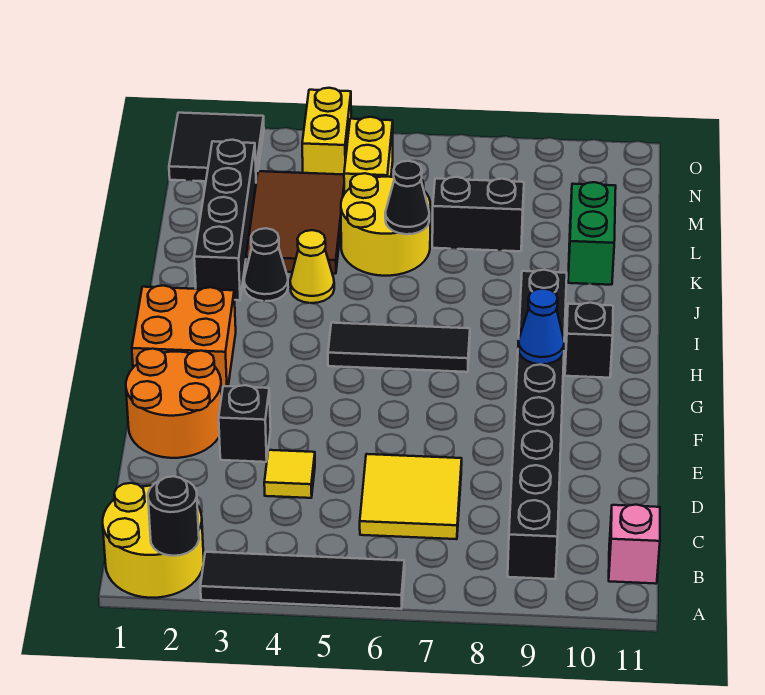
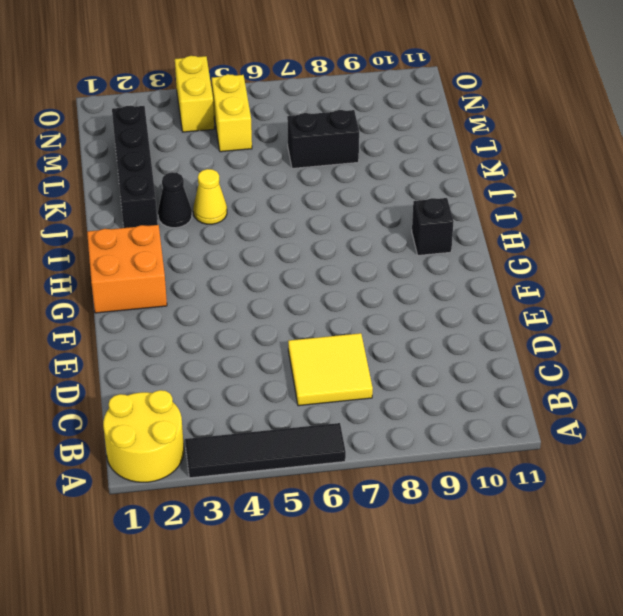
none -> black brick B9:I9 level 1
none -> pink brick B11 level 1
none -> yellow tile D4 level 1

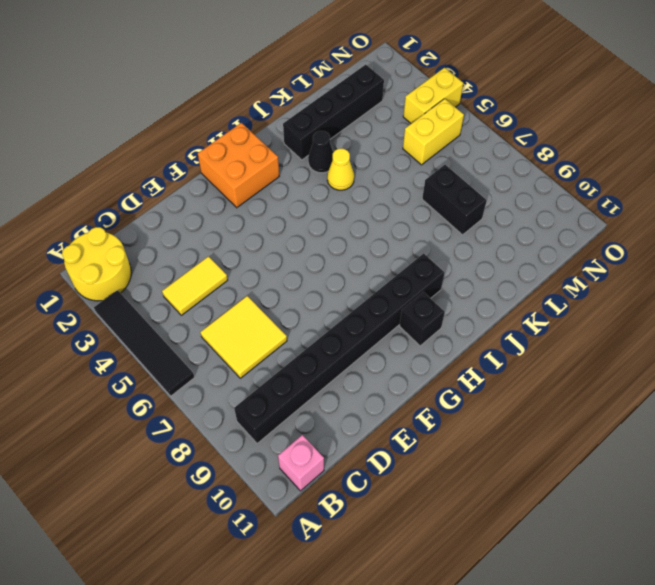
yellow tile C4:D4 level 1 -> yellow tile D4 level 1
none -> orange round brick E1:F2 level 1
none -> black brick E3 level 1
none -> black tile H5:H7 level 1

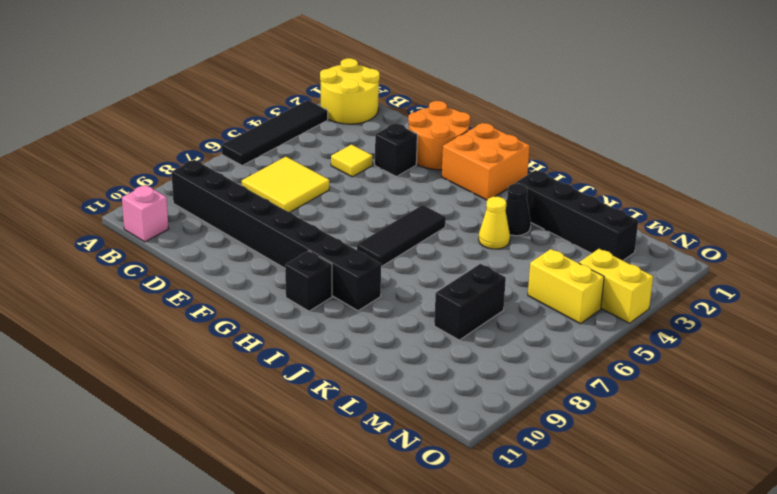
none -> brown tile K3:M4 level 1
none -> yellow round brick K5:L6 level 1
none -> green brick K10:L10 level 1

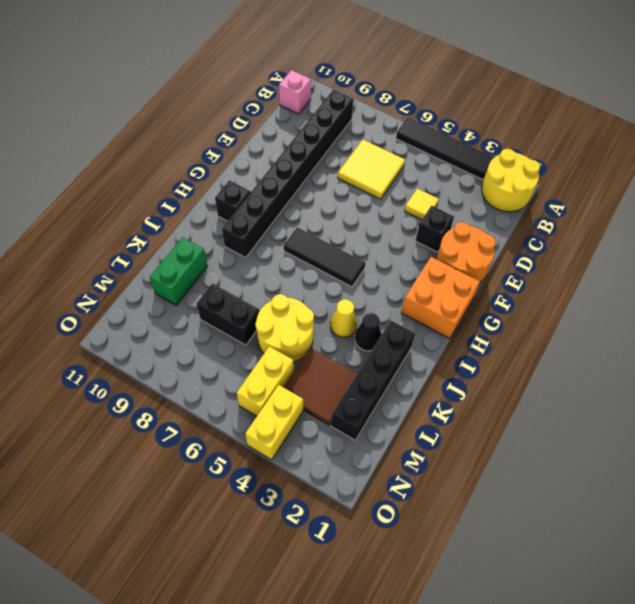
brown tile L3:M4 level 1 -> brown tile K3:M4 level 1
none -> black tile N1:O2 level 1
none -> black round brick A2 level 2
none -> blue cone G9 level 2

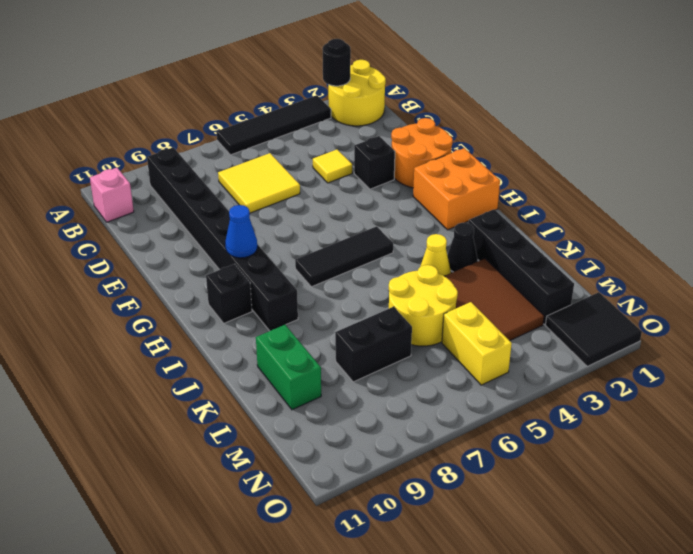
none -> yellow brick N4:O4 level 1
none -> black cone K6 level 2

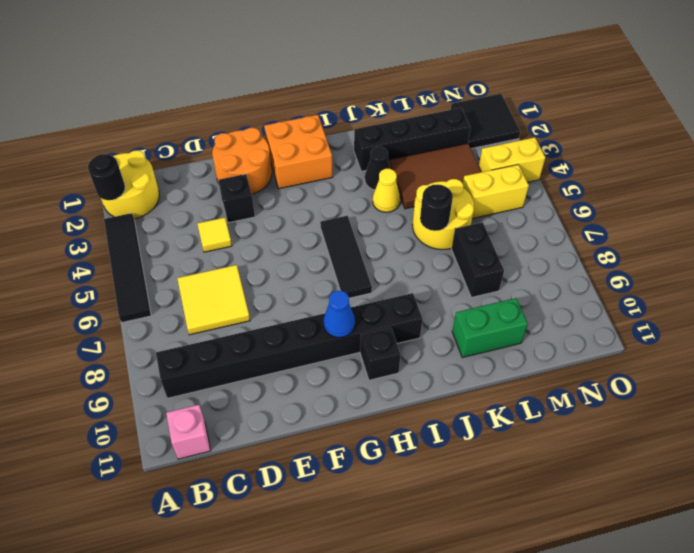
black round brick K6 level 2 -> black cone K6 level 2

